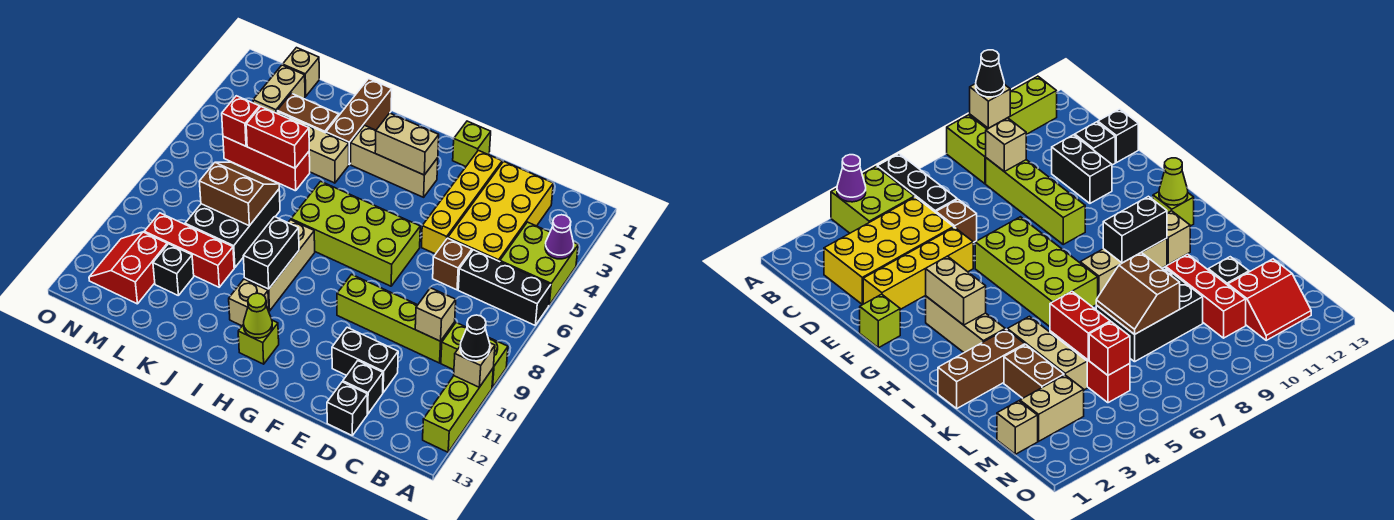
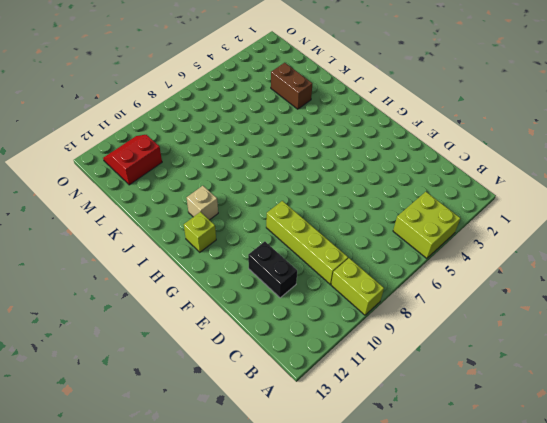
none -> black brick A6:C6 level 1
none -> lime brick A10:A12 level 1
none -> yellow brick C2:D5 level 1
none -> brown brick D6 level 1

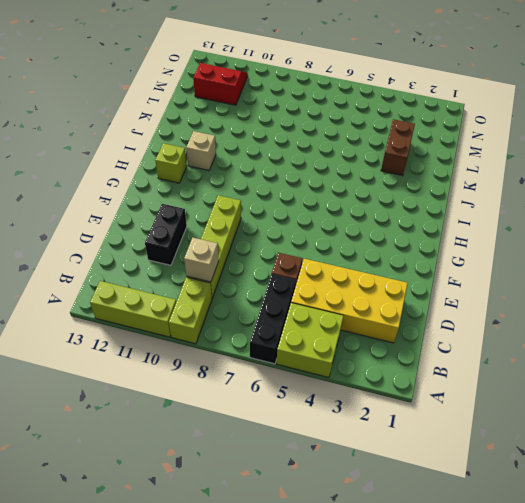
none -> black brick D12 level 1
none -> black brick D13 level 1
none -> yellow brick E2:E5 level 1
none -> lime brick F1 level 1

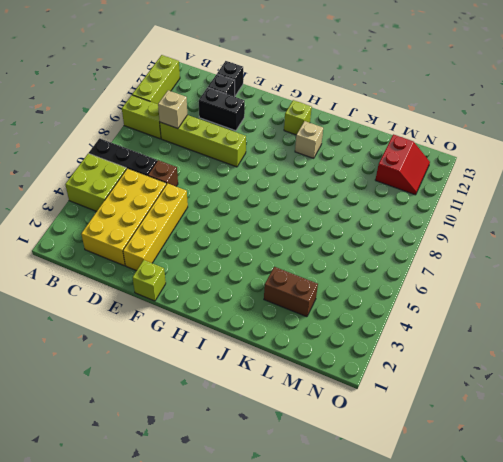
none -> lime brick F6:I7 level 1
none -> tan brick G3:I3 level 1
none -> tan brick I8:I10 level 1
none -> brown brick J1:J3 level 1

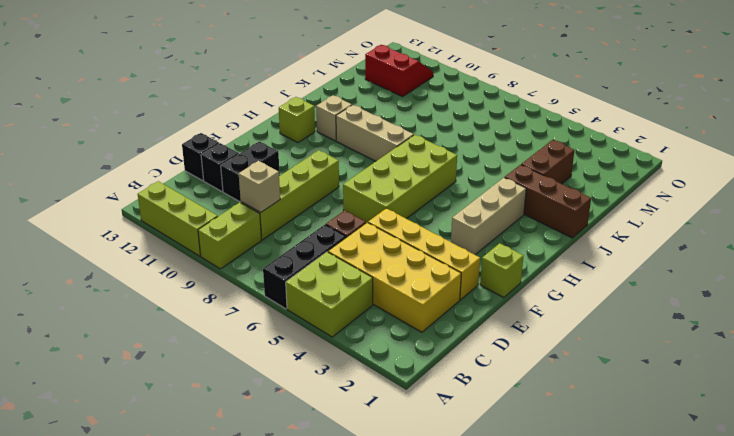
none -> tan brick J4:L4 level 1
none -> red brick K5:M5 level 1
none -> black brick K7:L9 level 1
none -> red brick K10:M10 level 1

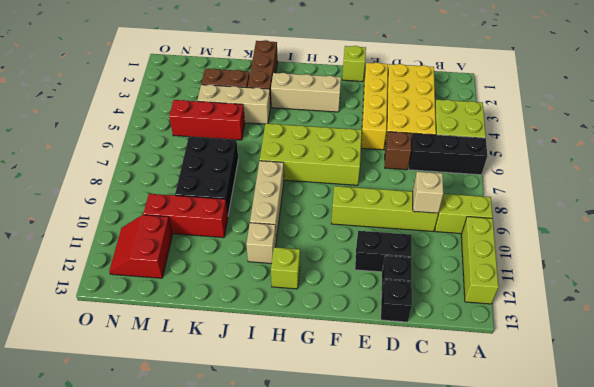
none -> black brick L11 level 1
none -> tan brick M1 level 1
none -> tan brick M2:M3 level 1
none -> purple cone A4 level 2

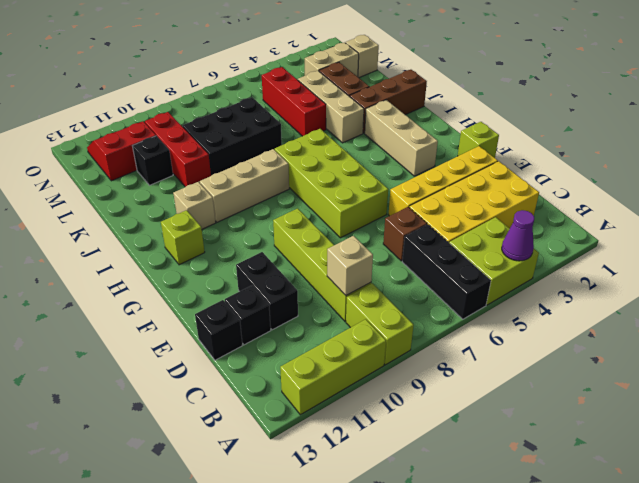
none -> tan brick A10 level 2
none -> tan brick G3:H3 level 2
none -> lime cone H12 level 2
none -> black brick I9:I10 level 2

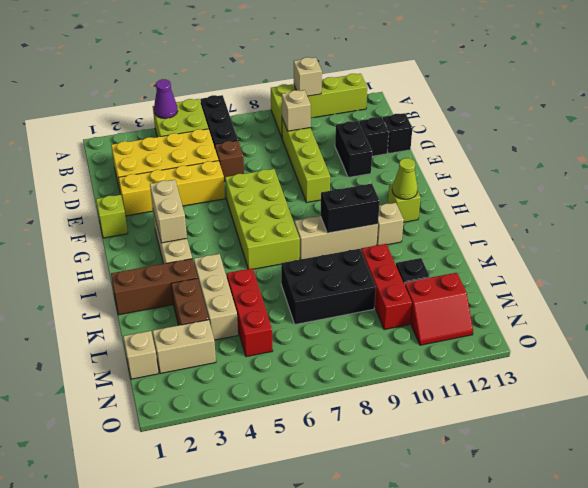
none -> red brick K5:L5 level 2
none -> brown slope K7:L8 level 2 top 8
none -> red brick M5 level 2
none -> black cone A10 level 3

